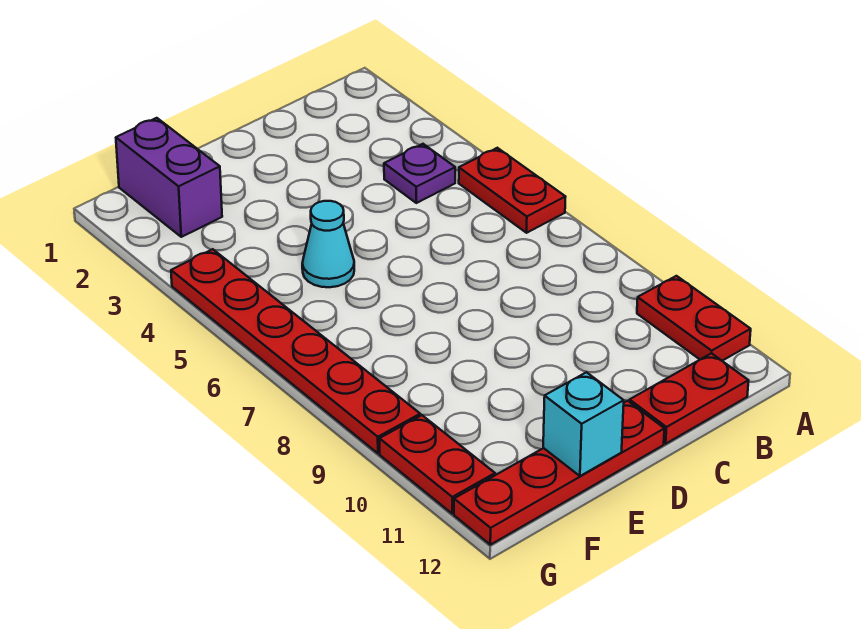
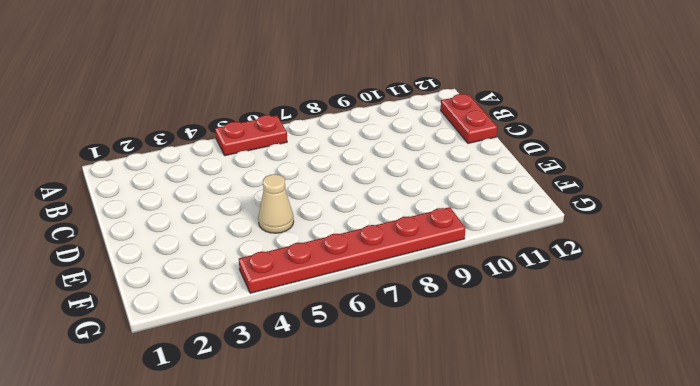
tan cone E5 level 1 -> cyan cone E5 level 1
none -> red plate A10:A11 level 1
none -> purple plate B4 level 1

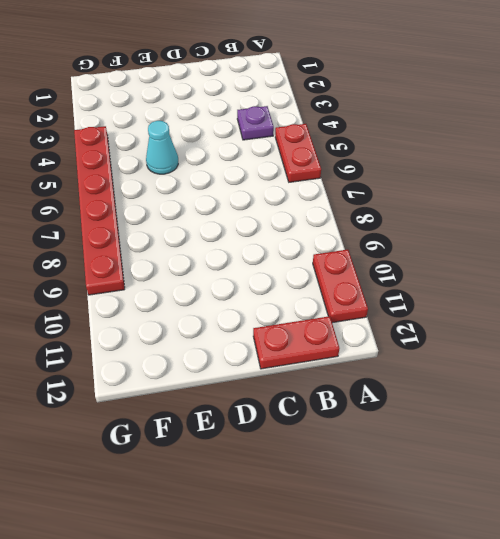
none -> red plate D12:G12 level 1
none -> purple brick F1:F2 level 1

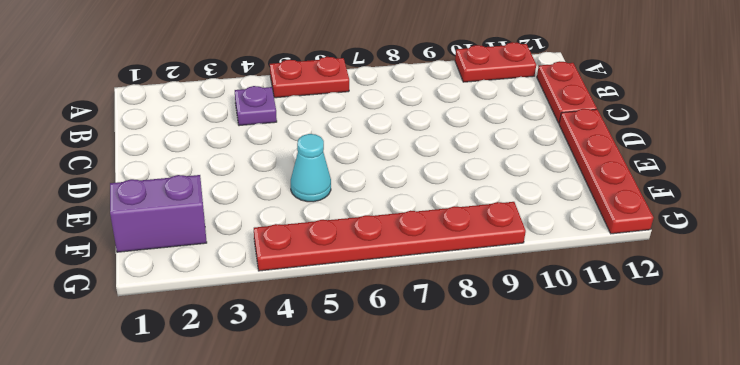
none -> red plate G10:G11 level 1
none -> cyan brick E12 level 2

